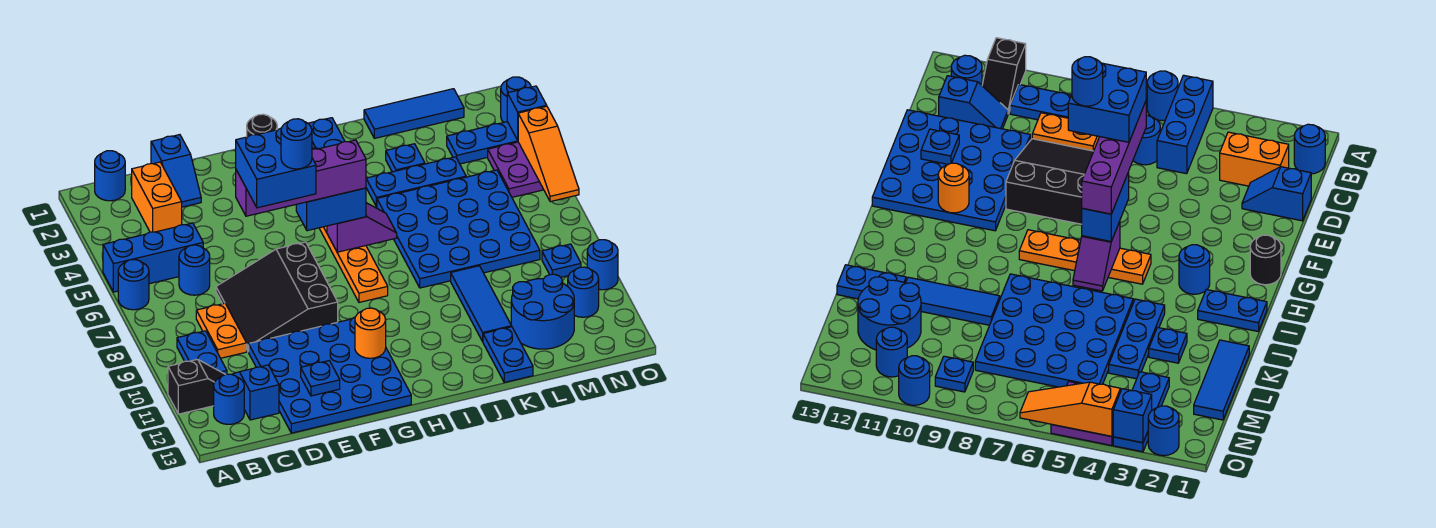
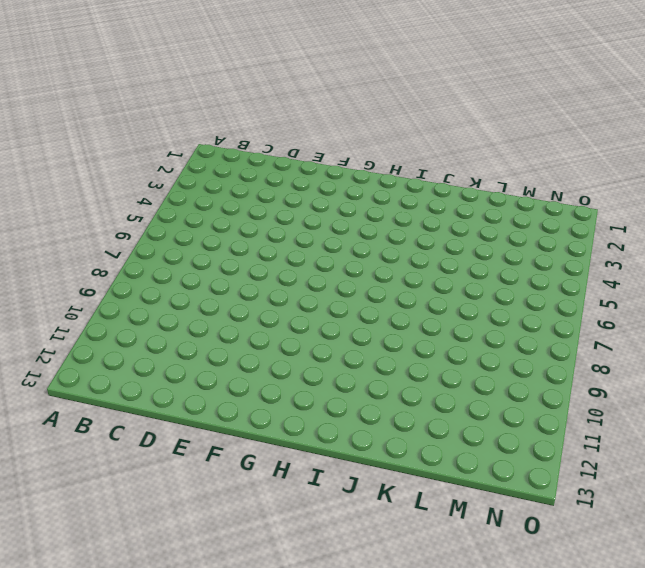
none -> blue brick A5:C5 level 1
none -> blue round brick A6 level 1
none -> black slope A11:B11 level 1 top A
none -> blue round brick B1 level 1

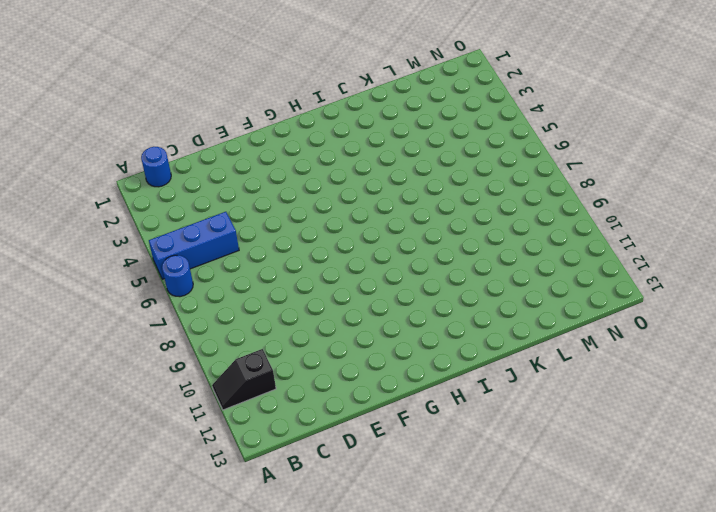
black slope A11:B11 level 1 top B -> black slope A11:B11 level 1 top A
none -> blue plate B9:B10 level 1
none -> blue round brick B12 level 1
none -> orange brick C2:C3 level 1
none -> blue round brick C6 level 1

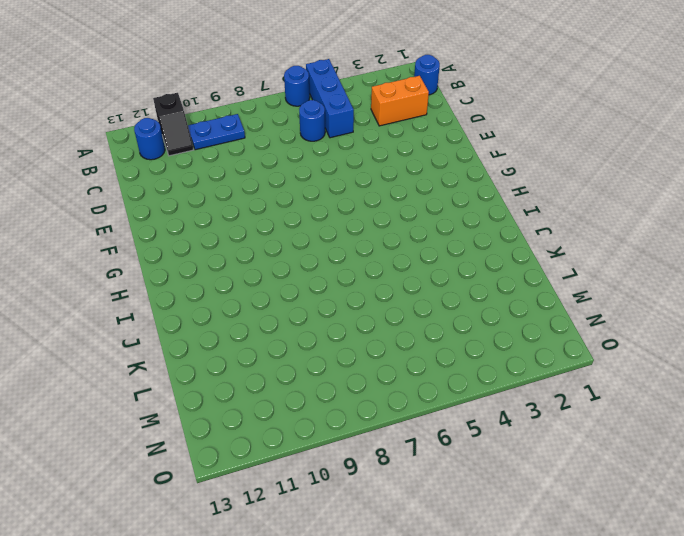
none -> orange plate C8:C9 level 1
none -> blue slope C11:C12 level 1 top 12
none -> blue slope D1:D2 level 1 top 1
none -> black slope D7:F9 level 1 top F

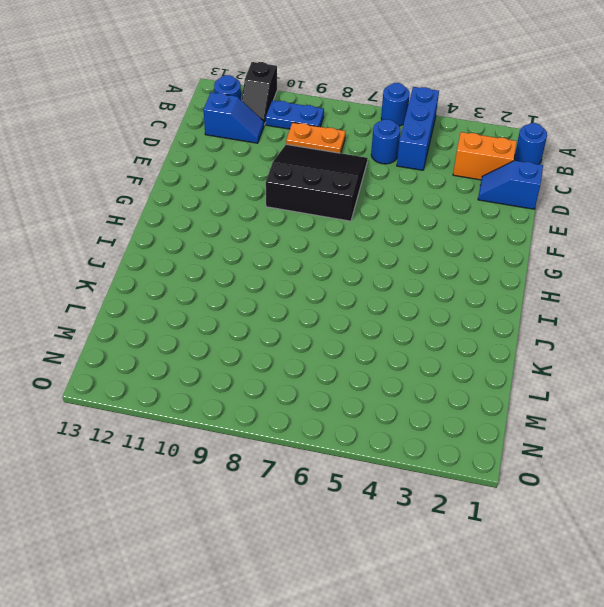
none -> blue plate D10:G13 level 1
none -> black round brick G1 level 1
none -> blue round brick H3 level 1
none -> orange plate H5:H8 level 1

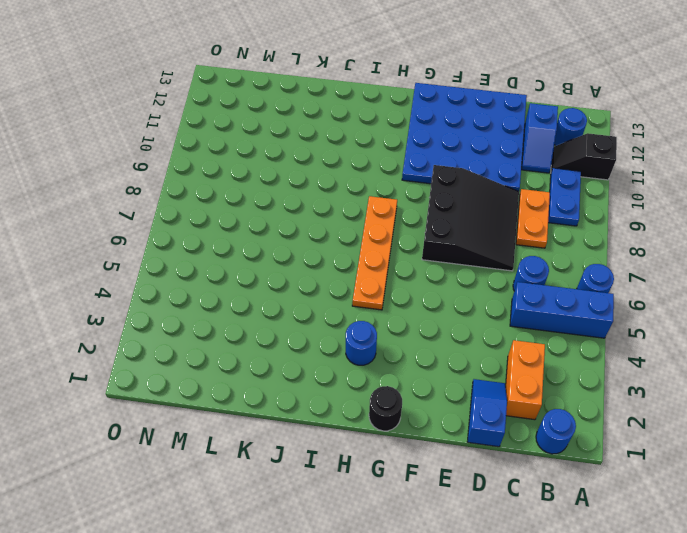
none -> blue plate I1:I2 level 1
none -> blue plate J4:L4 level 1
none -> blue plate J5:M8 level 1
none -> blue tile K1:M1 level 1

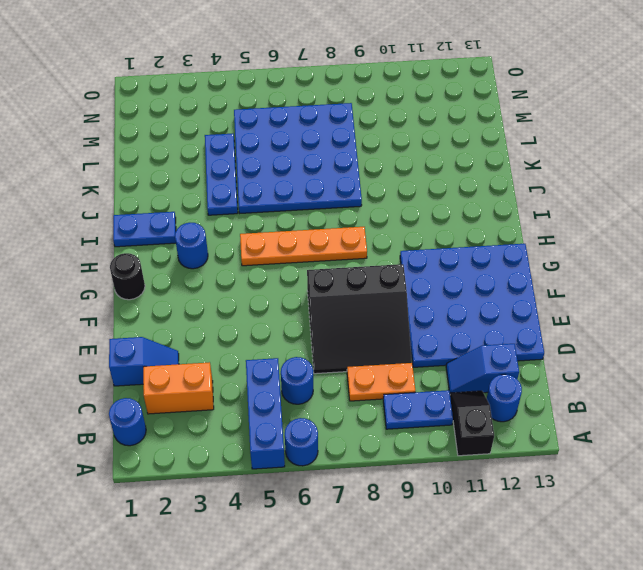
none -> blue tile K1:M1 level 1
none -> blue plate K3 level 1
none -> blue tile K9:K11 level 1
none -> blue plate K12:K13 level 1

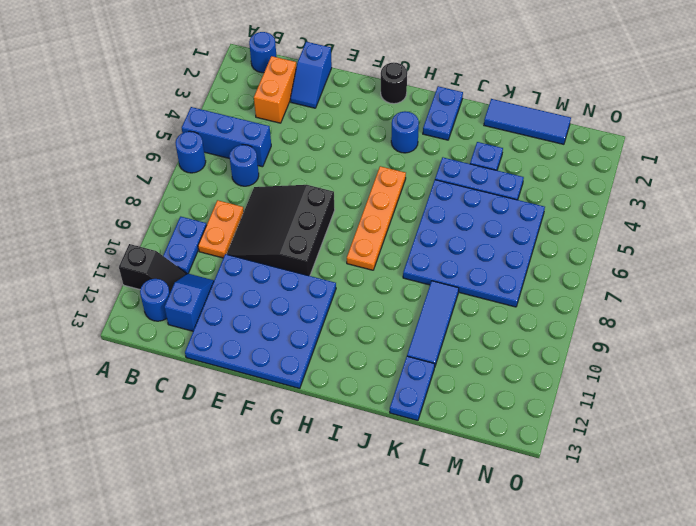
none -> blue round brick L11:M12 level 1
none -> blue plate M3:O3 level 1
none -> purple plate N4:O5 level 1
none -> blue plate N9 level 1

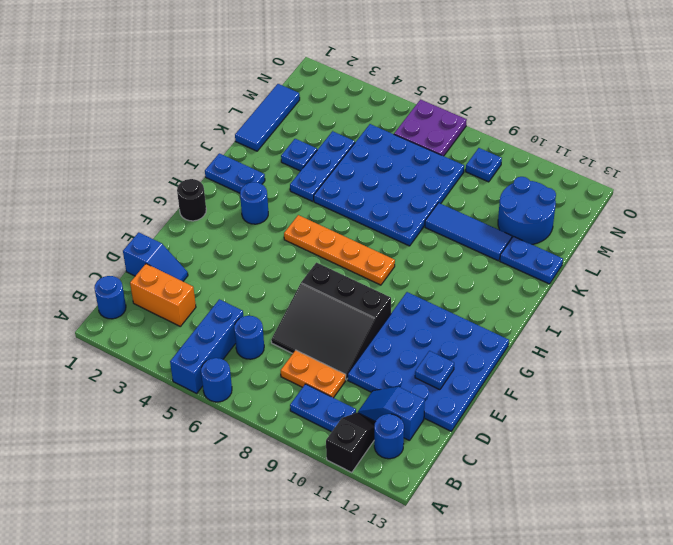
purple plate N6:O7 level 1 -> purple plate N4:O5 level 1
none -> blue plate M3:O3 level 1
none -> blue round brick N11 level 1
none -> blue round brick O2 level 1
none -> blue round brick O10 level 1

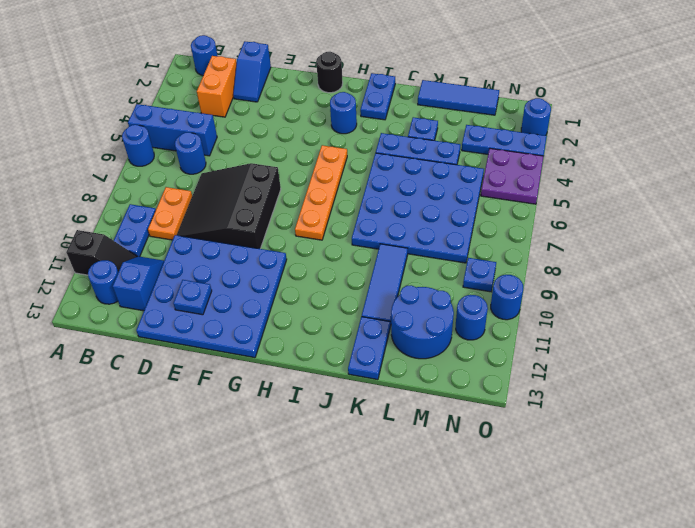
none -> orange round brick G11 level 2
none -> purple slope H6:I6 level 2 top H
none -> blue brick O3 level 2
none -> orange slope O4:O6 level 2 top 4

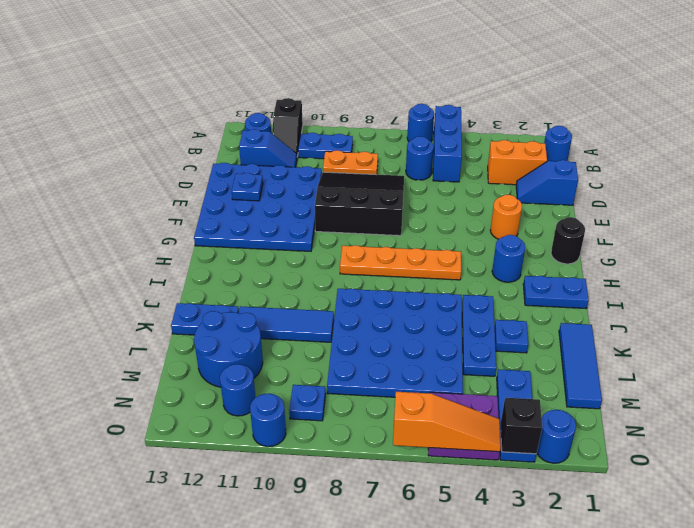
orange round brick F3 level 1 -> orange round brick G11 level 2
black brick O3 level 2 -> blue brick O3 level 2
orange slope O4:O6 level 2 top 6 -> orange slope O4:O6 level 2 top 4
none -> purple slope H6:I6 level 2 top H
none -> blue brick G6:H6 level 3
none -> purple brick E6:H6 level 4
none -> blue brick E6:F7 level 5

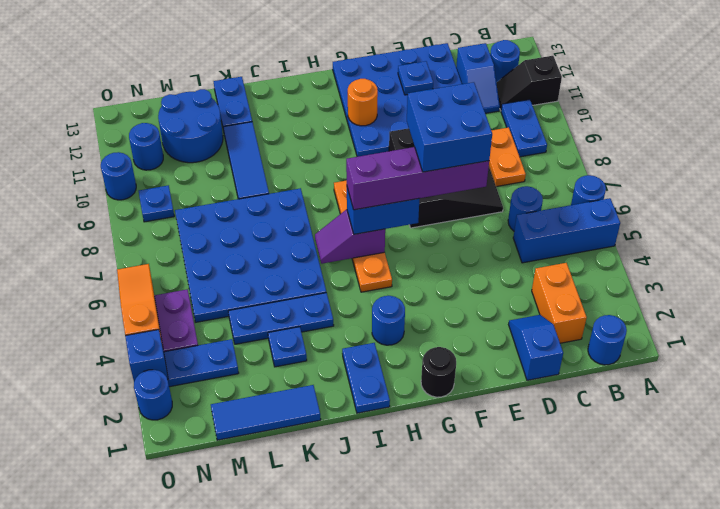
none -> blue round brick F7 level 6

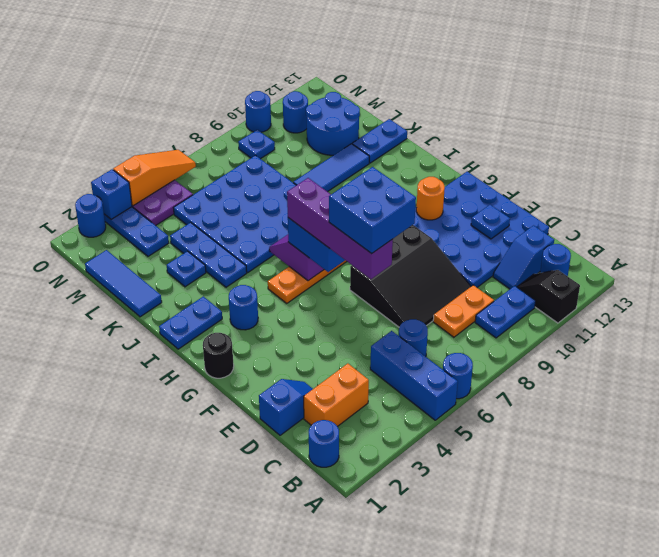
none -> blue round brick F7 level 6

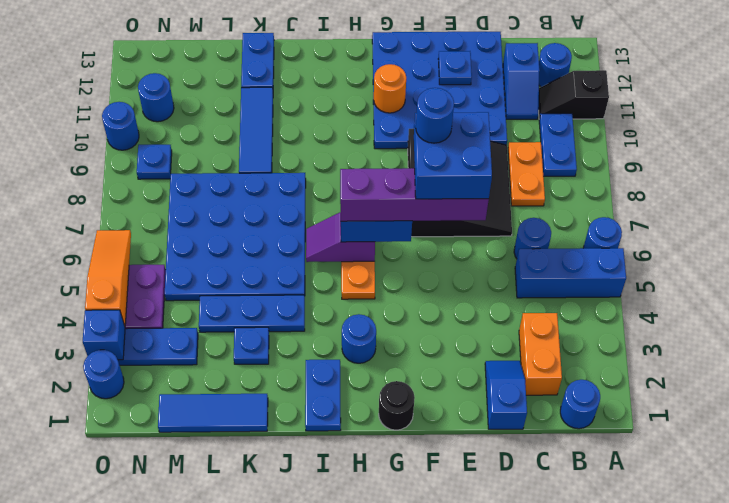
none -> blue round brick L11:M12 level 1

